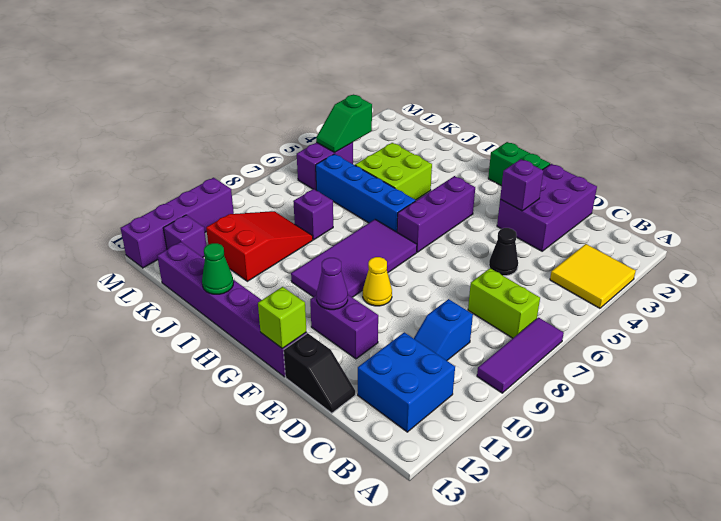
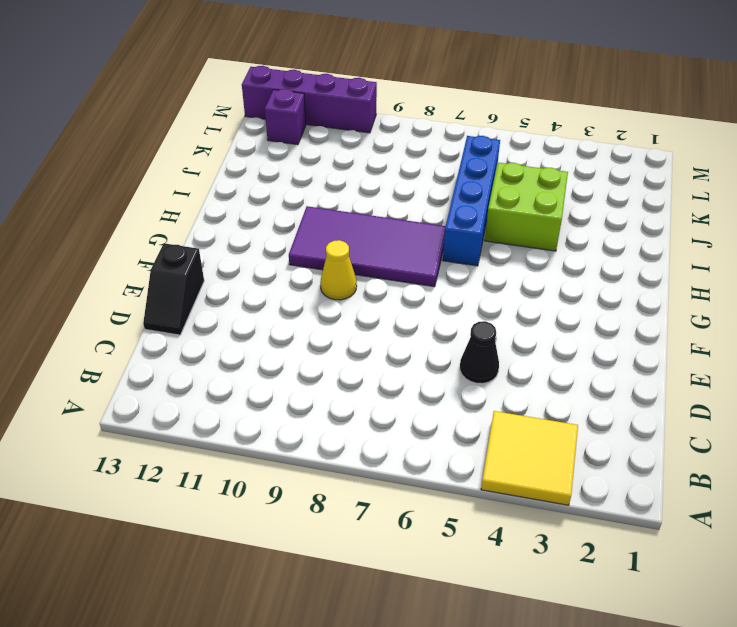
none -> purple tile A7:A9 level 1
none -> lime brick B7:C7 level 1
none -> blue brick B11:C12 level 1

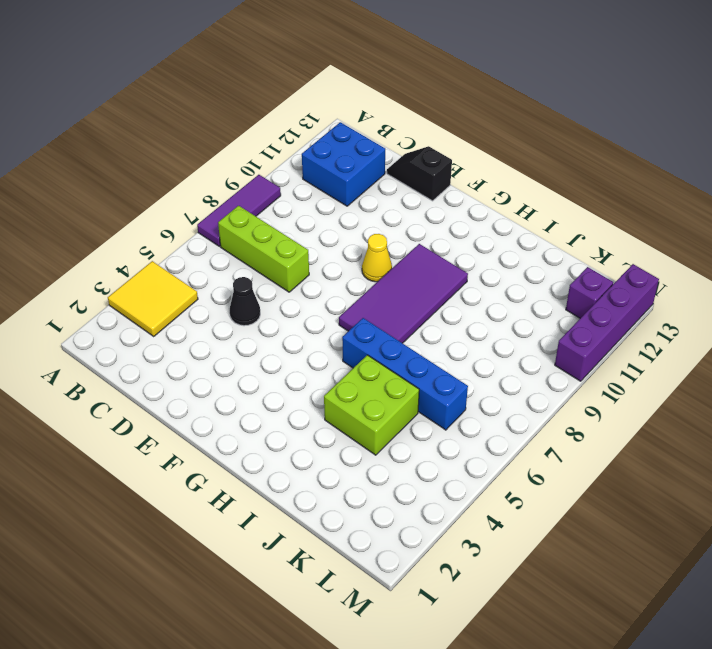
lime brick B7:D7 level 1 -> lime brick B7:C7 level 1
none -> blue slope C9:C10 level 1 top 9
none -> purple brick D1:E3 level 1
none -> purple brick E11:F11 level 1

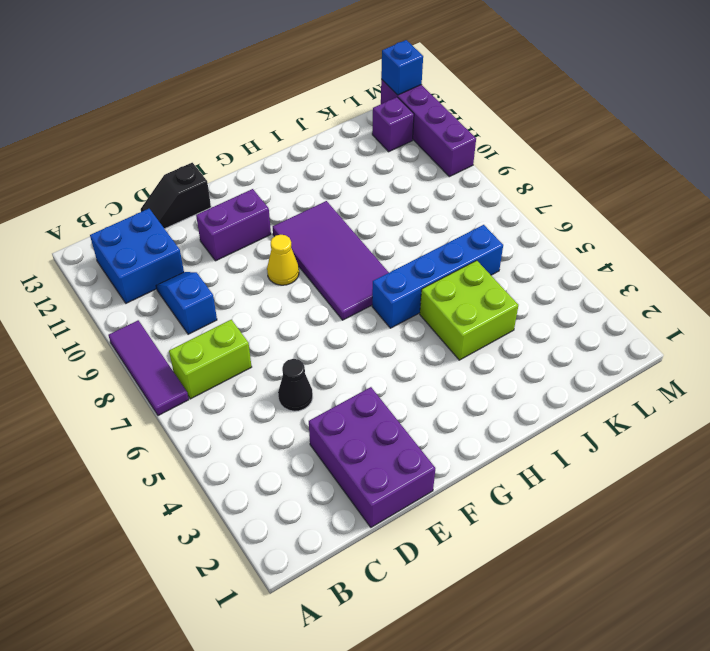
blue brick M13 level 2 -> none
none -> yellow tile A3:B4 level 1
none -> green brick F1:G1 level 1
none -> purple brick F13:K13 level 1

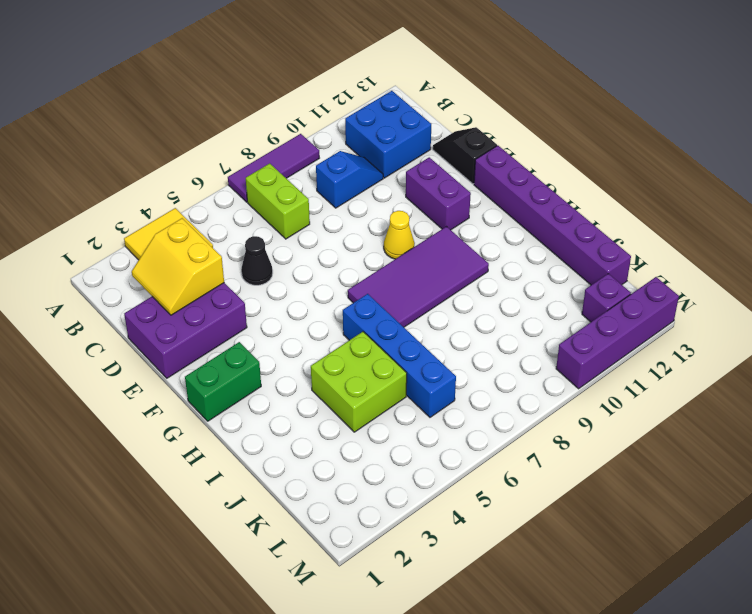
yellow slope C2:D3 level 2 top 3 -> none
green brick G1:G2 level 1 -> green brick F1:G1 level 1
none -> purple brick G4:G6 level 1
none -> purple brick J8 level 1
none -> red slope J9:K11 level 1 top 11

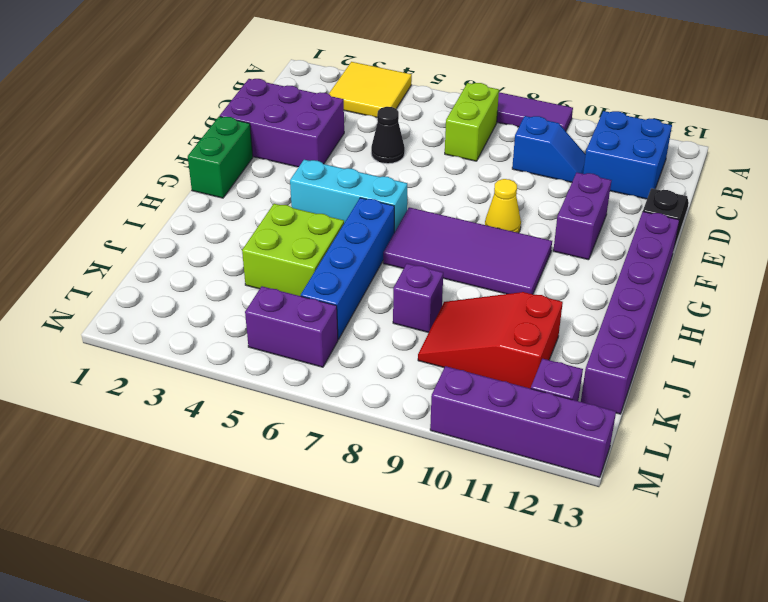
cyan brick G4:G6 level 1 -> purple brick G4:G6 level 1
none -> purple brick E3 level 2
none -> purple cone F11 level 2
none -> lime brick F13 level 2

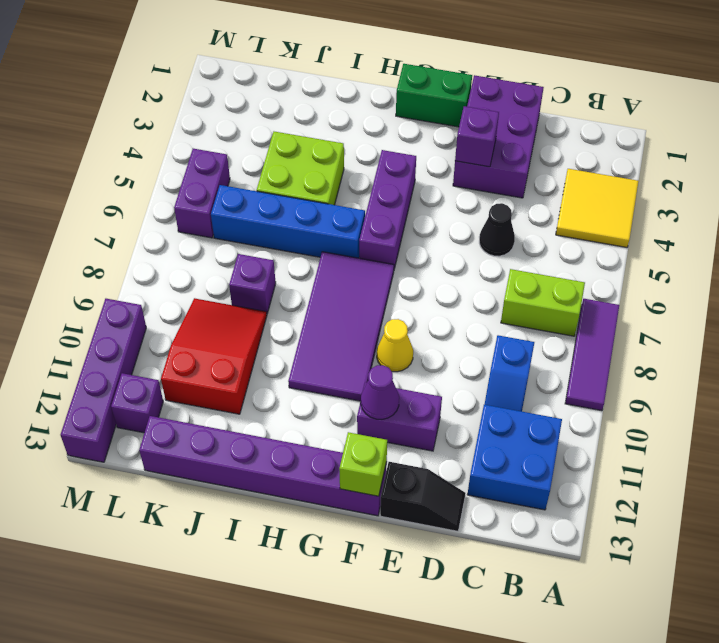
none -> green cone I13 level 2
none -> green slope L4:L5 level 2 top 4

